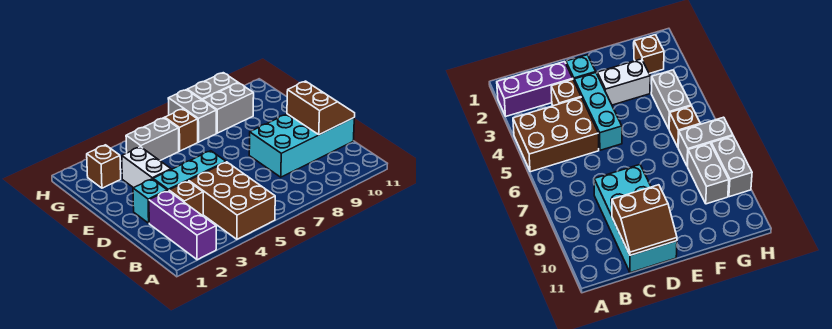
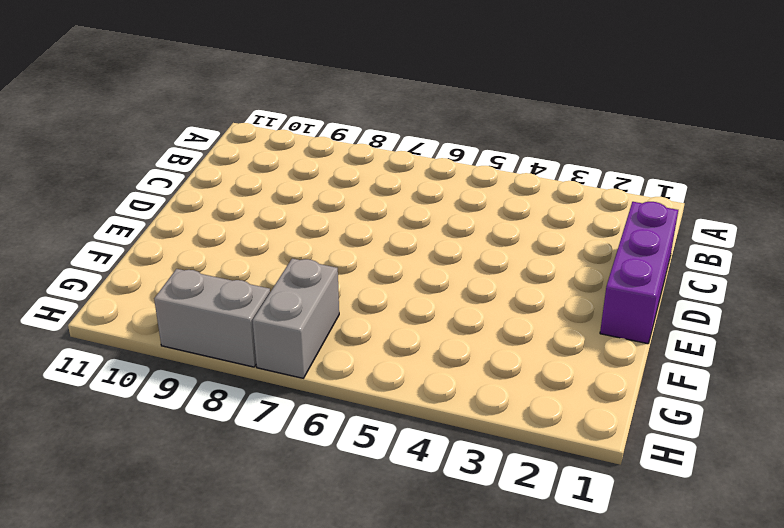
purple brick C1:E1 level 1 -> purple brick A2:C2 level 1
none -> brown brick A4:C5 level 1
none -> brown brick C3 level 1
none -> cyan brick C8:D11 level 1

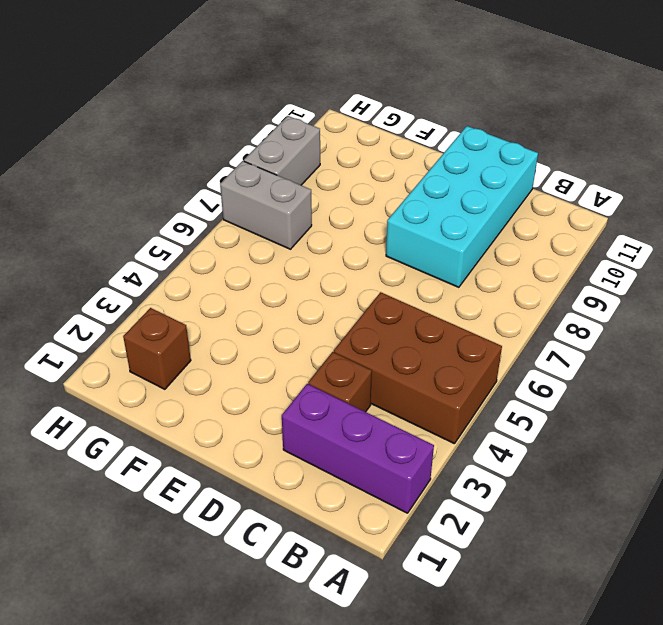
none -> cyan brick D2 level 1
none -> cyan brick D3:D5 level 1
none -> white brick E3:F3 level 1

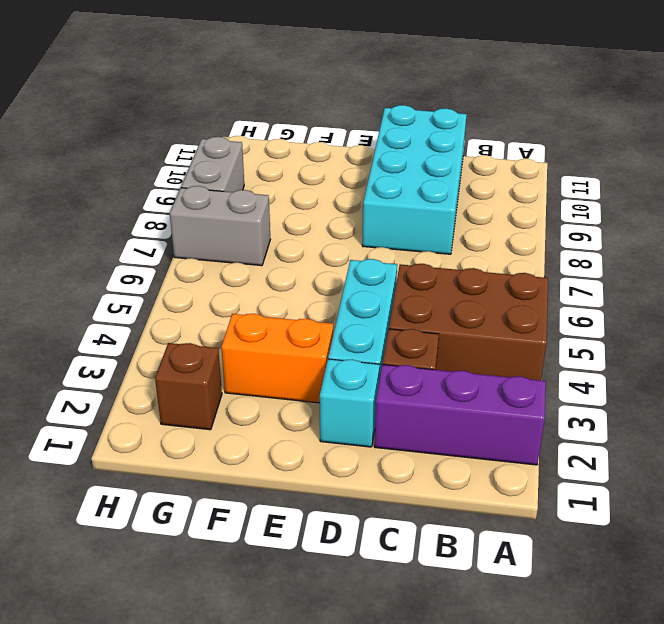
orange brick E3:F3 level 1 -> white brick E3:F3 level 1
none -> grey brick G4:G5 level 1
none -> brown brick G6 level 1
none -> grey brick G8:G9 level 1

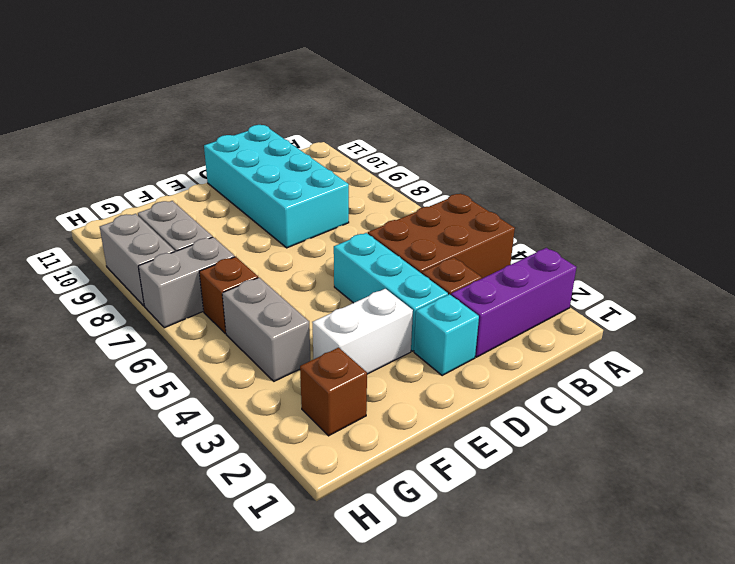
none -> brown slope C10:D11 level 2 top 10

